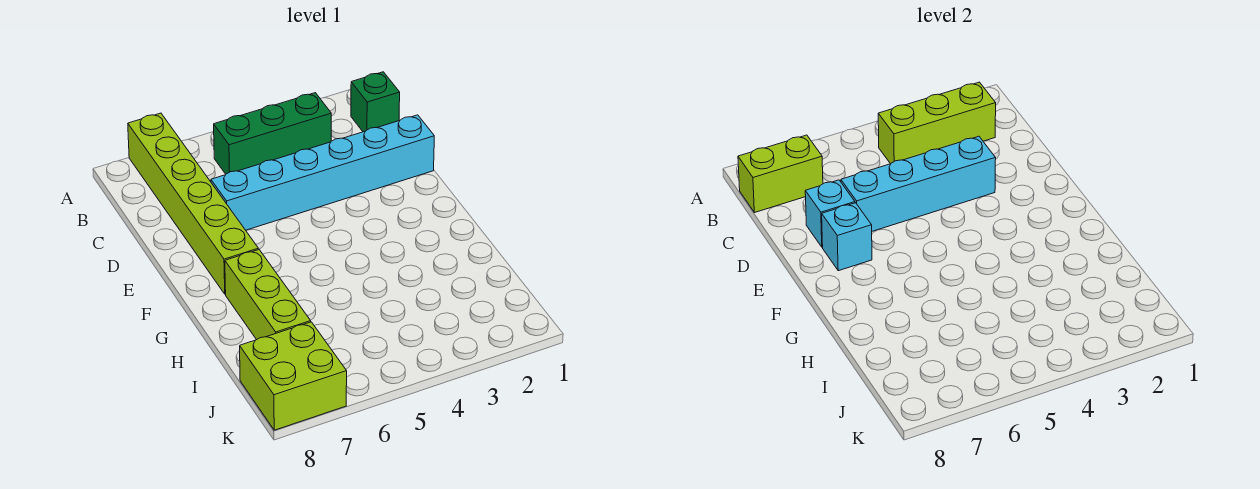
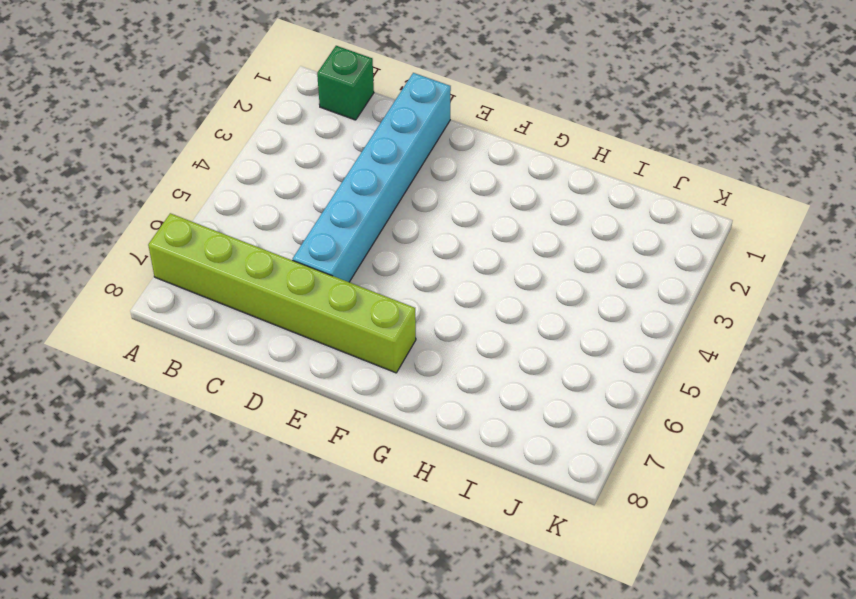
none -> green brick B3:B5 level 1
none -> lime brick G7:I7 level 1

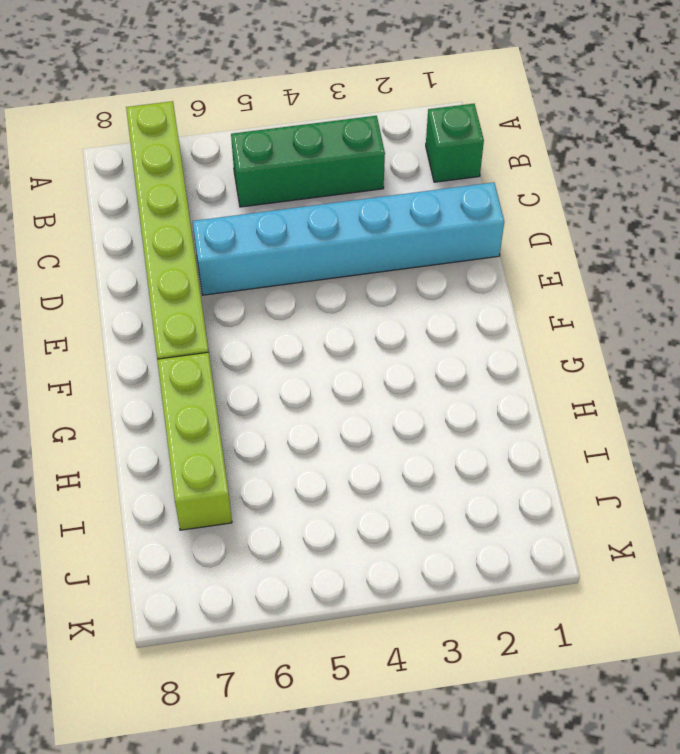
none -> lime brick J7:K8 level 1
none -> lime brick B2:B4 level 2

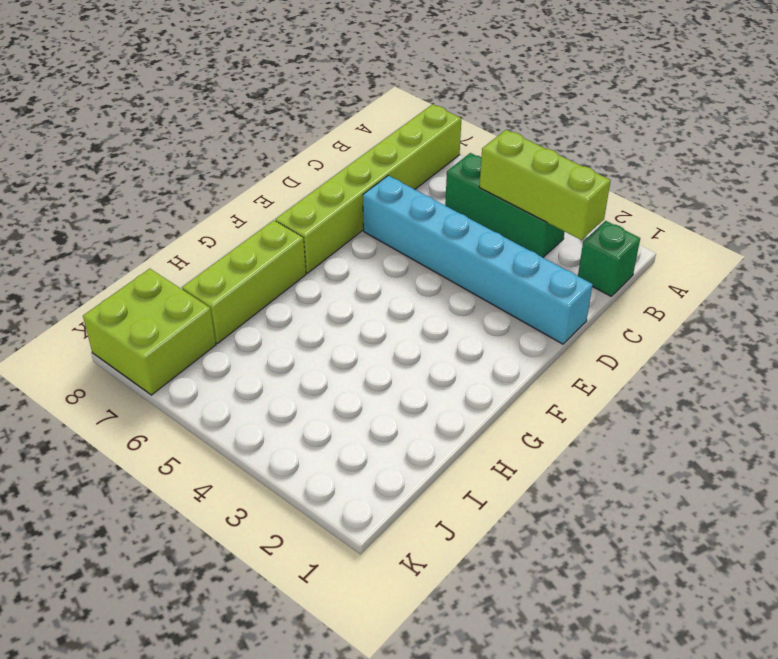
none -> lime brick B7:B8 level 2
none -> cyan brick D3:D6 level 2

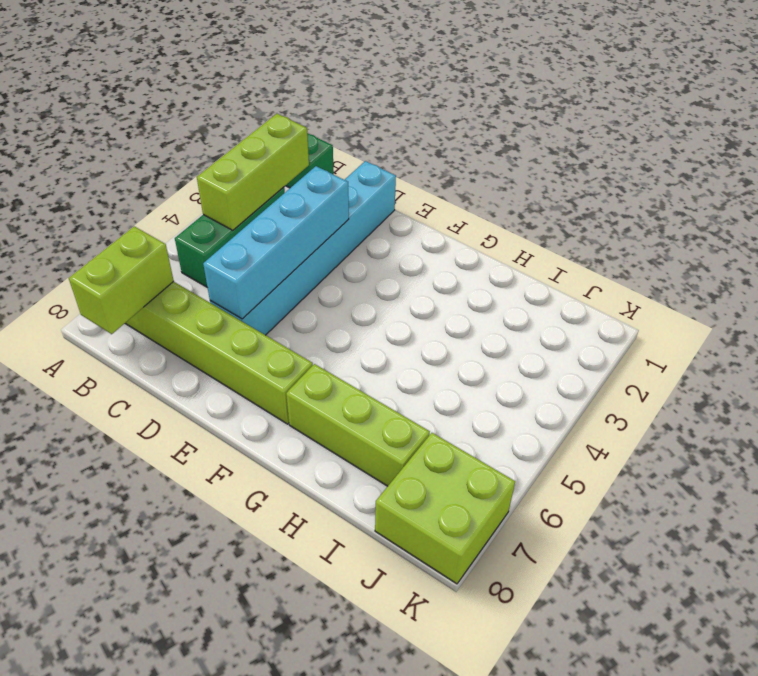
none -> cyan brick D7 level 2
none -> cyan brick E7 level 2

